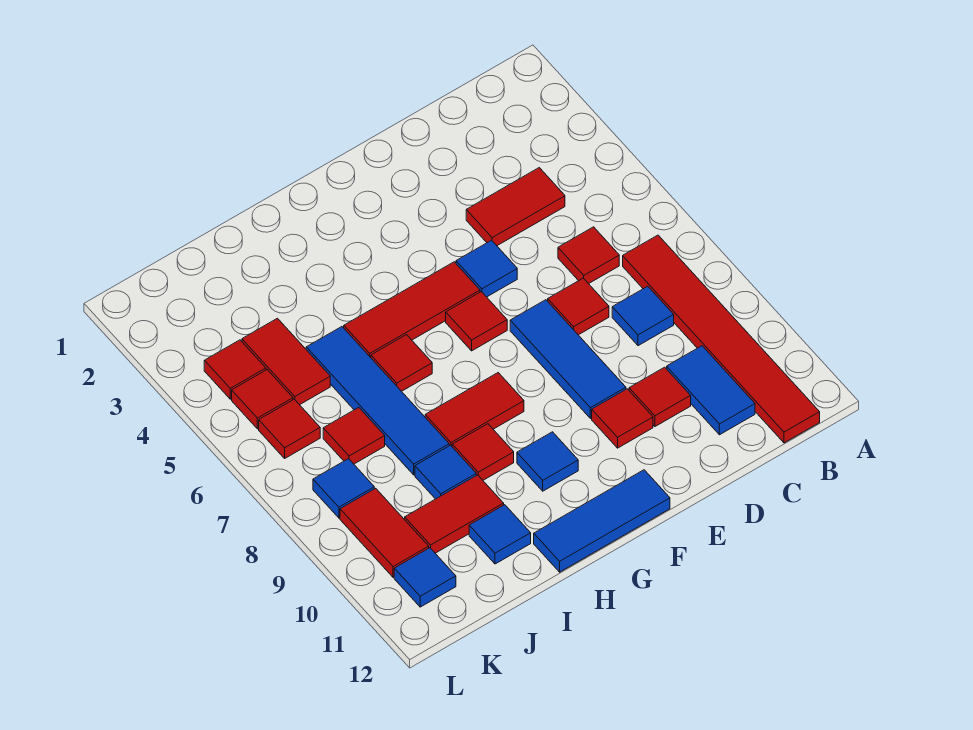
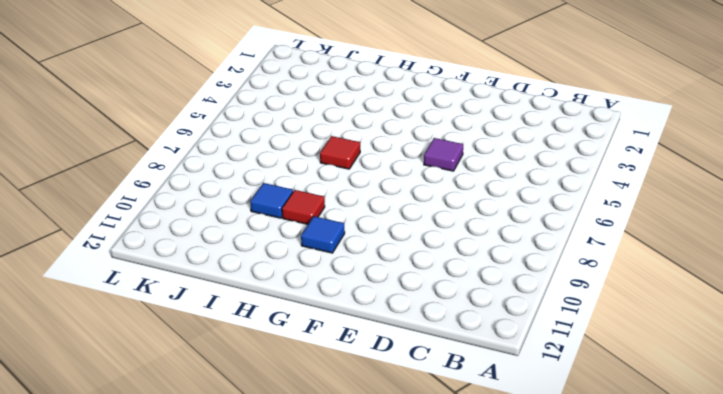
purple tile E5 level 1 -> blue tile E5 level 1
none -> red tile B7:B12 level 1
none -> red tile C4:D4 level 1
none -> red tile C6 level 1

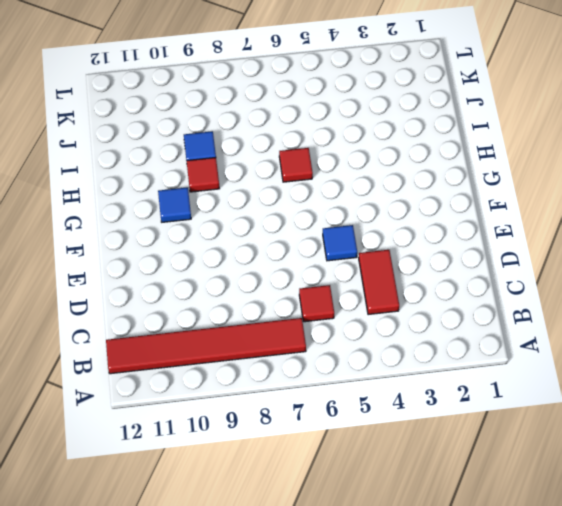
none -> blue tile C8 level 1
none -> blue tile C10:C11 level 1
none -> red tile D7 level 1

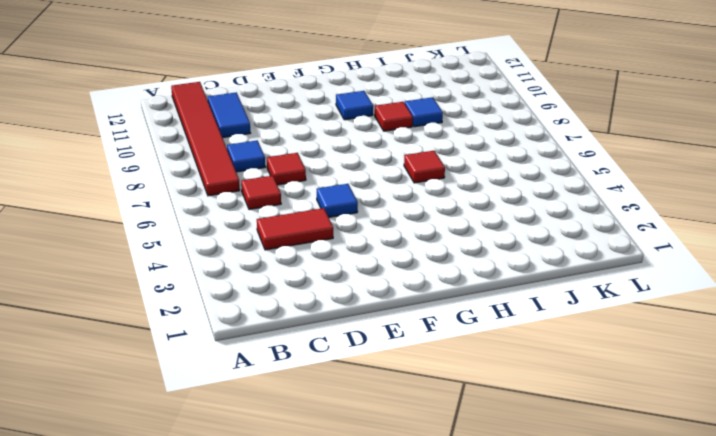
none -> red tile D10 level 1
none -> blue tile E7:E9 level 1
none -> red tile E10 level 1

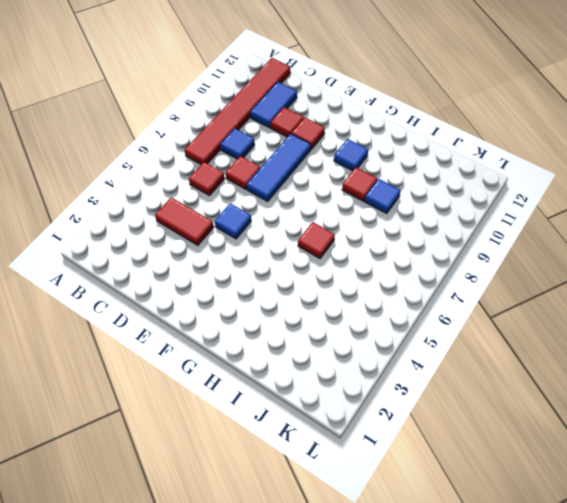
none -> red tile F5:H5 level 1
none -> red tile F6 level 1
none -> blue tile F12:H12 level 1

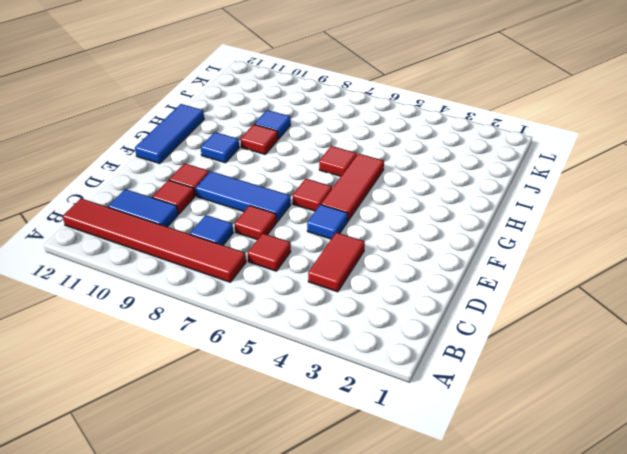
none -> red tile G8:H8 level 1
none -> blue tile I5:I8 level 1
none -> red tile I10:J10 level 1

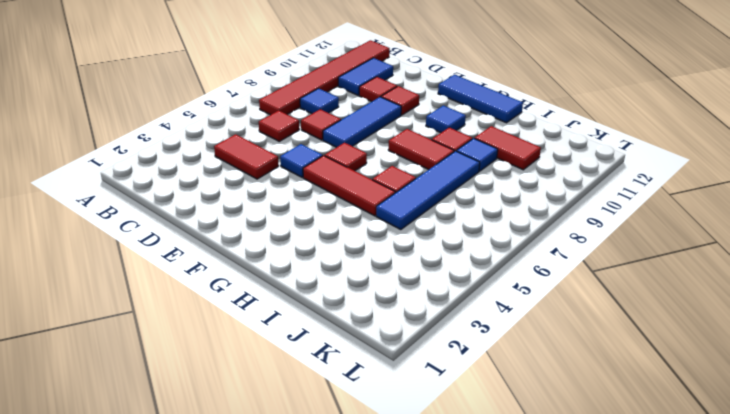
none -> blue tile I11 level 1
none -> red tile J4:J5 level 1
none -> red tile J7 level 1

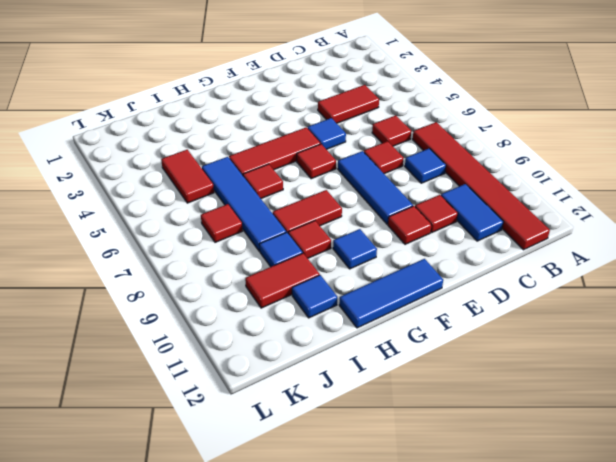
none -> red tile K4 level 1
none -> red tile K5 level 1
none -> red tile K6 level 1

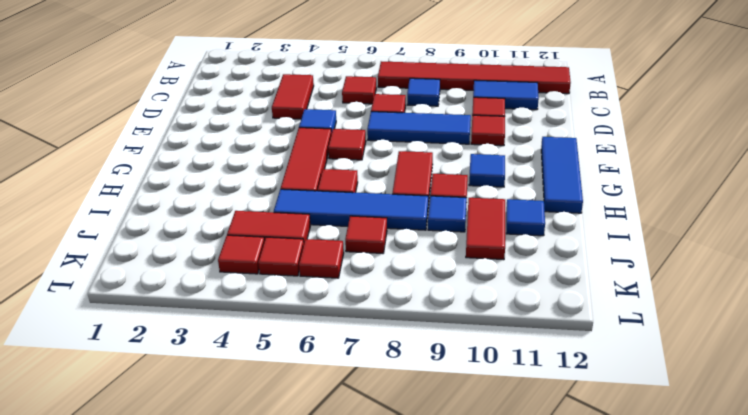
none -> blue tile K8 level 1
none -> red tile K9:K10 level 1
none -> blue tile K11 level 1

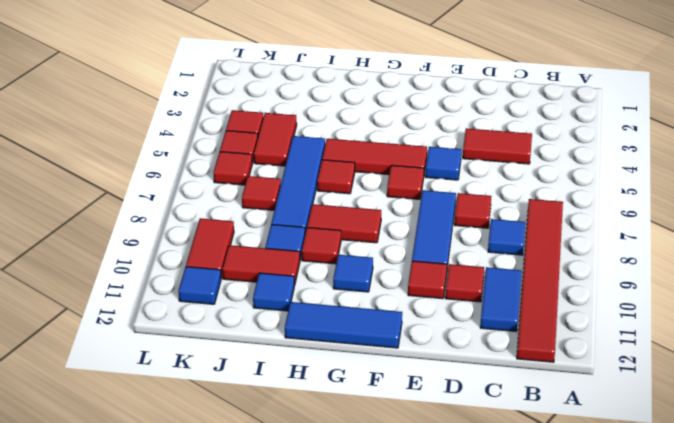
none -> red tile C6 level 1
none -> blue tile K8 level 1

